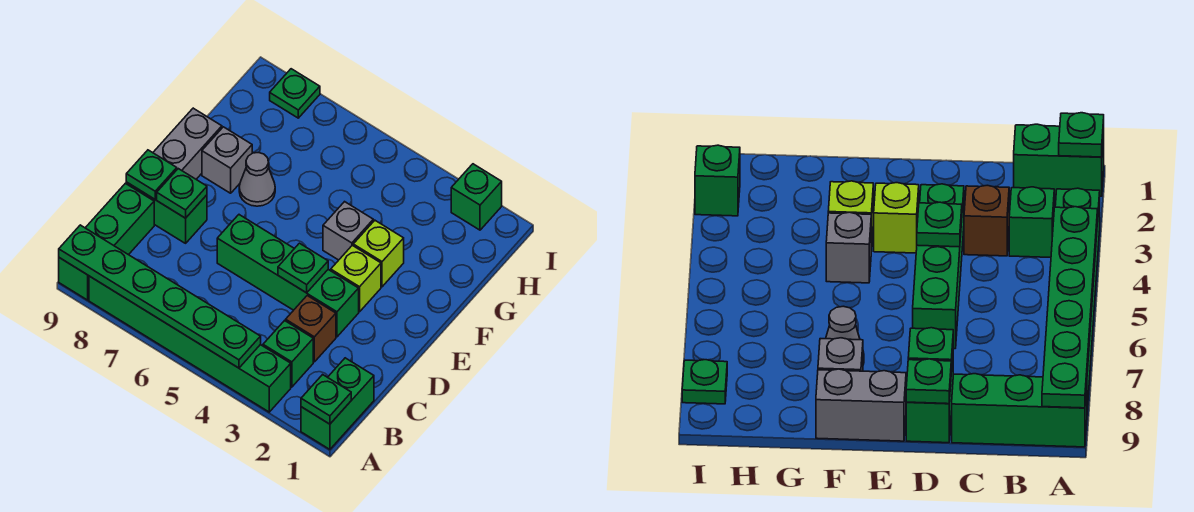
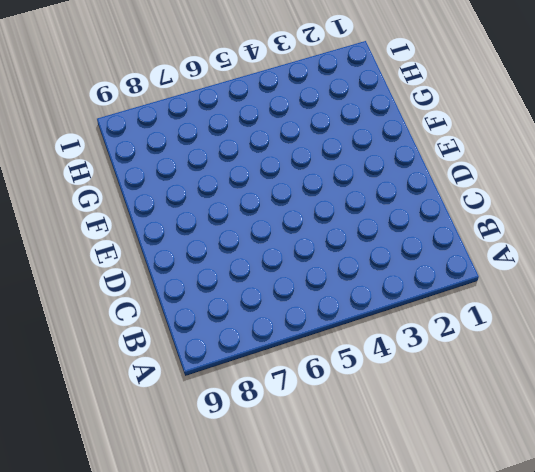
none -> green brick A1:B1 level 1
none -> green brick A3:A8 level 1
none -> green brick A9:C9 level 1

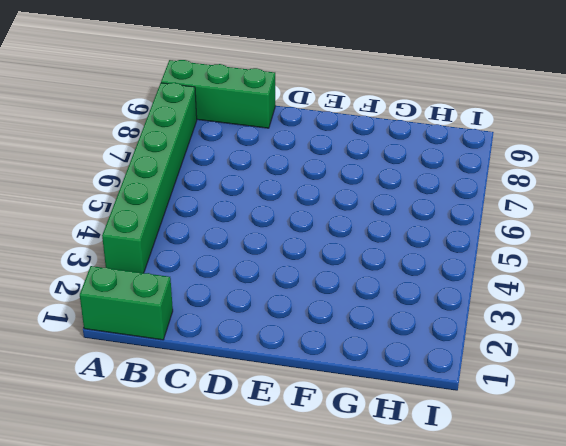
none -> green brick B3 level 1
none -> brown brick C3 level 1
none -> green brick D3:D6 level 1

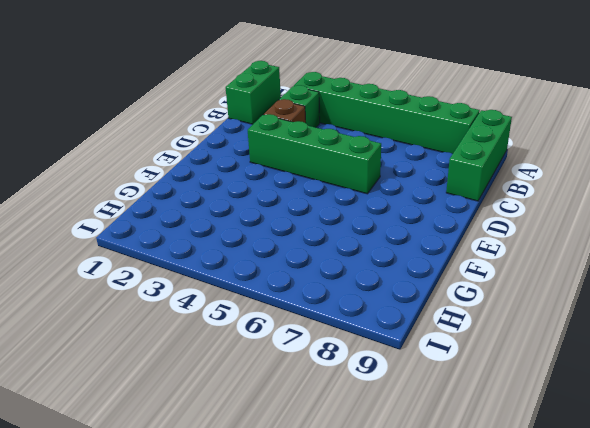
none -> green brick D8:D9 level 1
none -> lime brick E3 level 1
none -> grey brick E9:F9 level 1

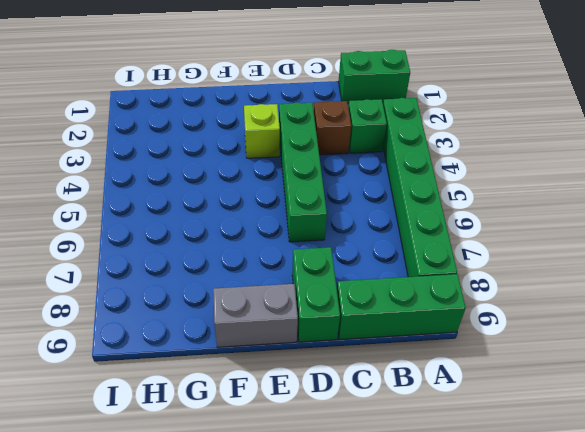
none -> lime brick F3 level 1
none -> grey brick F4 level 1
none -> grey cone F7 level 1

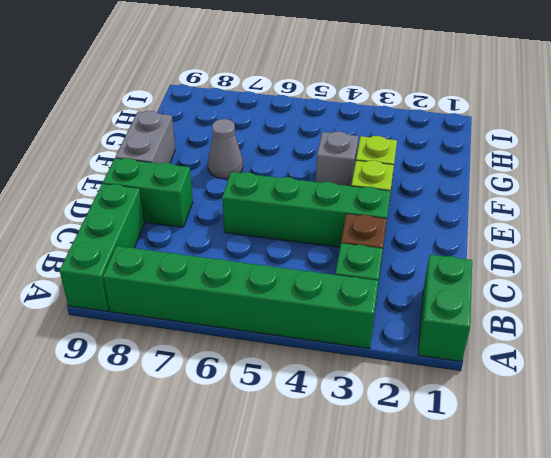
none -> grey brick F8 level 1
none -> green brick I2 level 1
none -> green plate I8 level 1

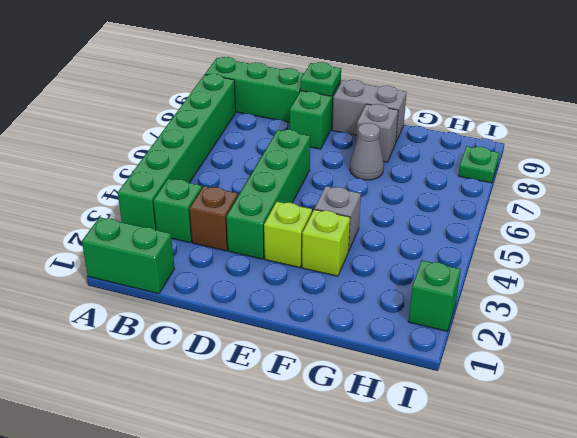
none -> green plate A1 level 2
none -> green plate A4:A9 level 2
none -> green plate D4 level 2

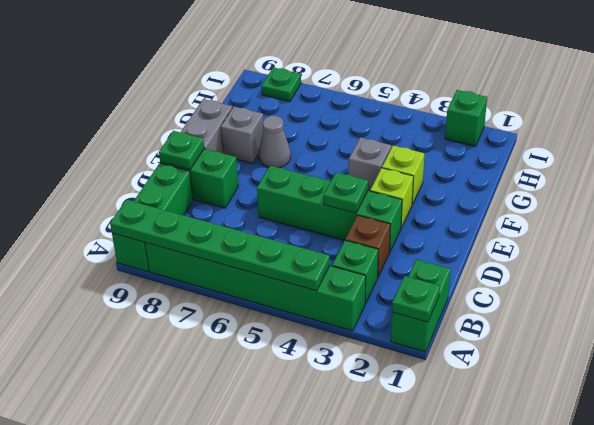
none -> green plate D8 level 2

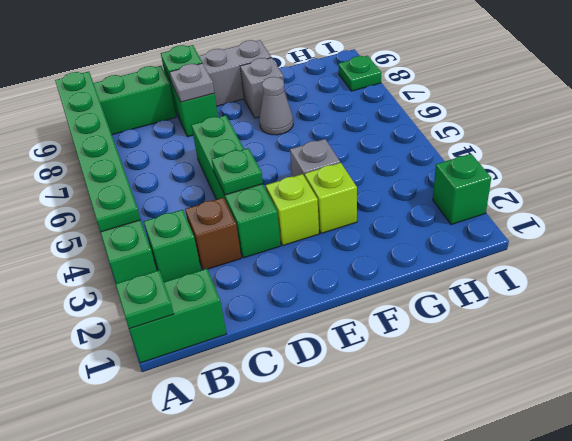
grey plate D8 level 2 -> green plate D8 level 2

